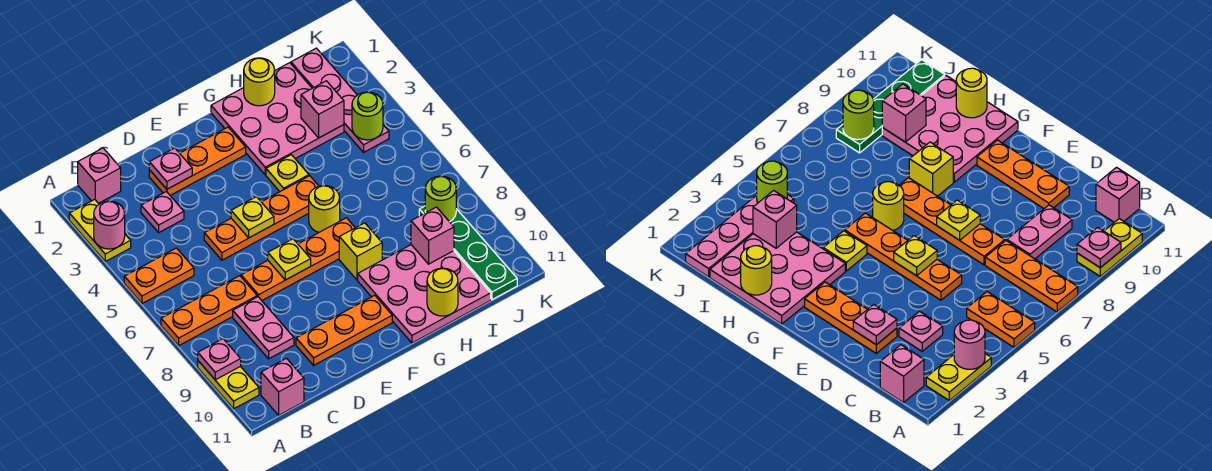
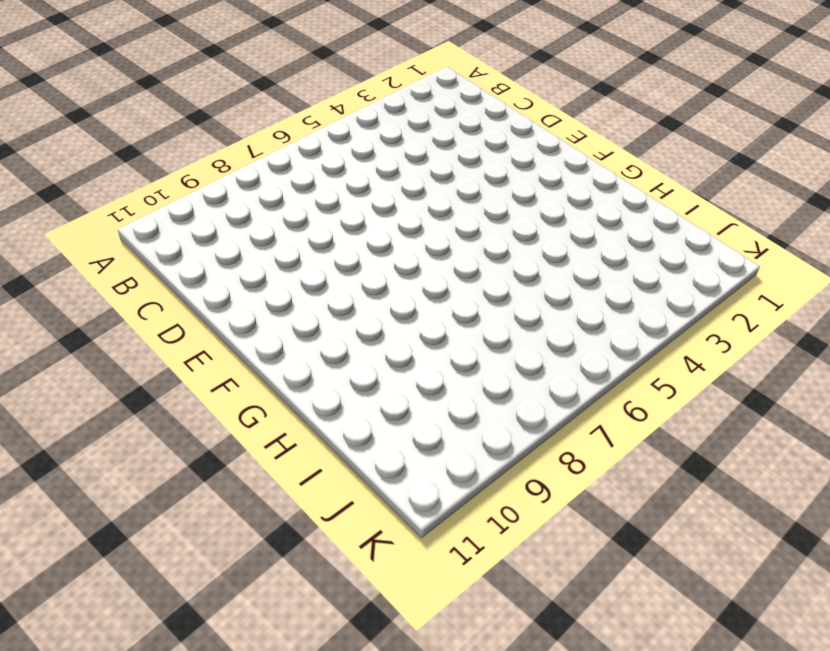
none -> yellow plate A2:A3 level 1
none -> orange plate A5:B5 level 1
none -> orange plate A7:C7 level 1
none -> yellow plate A9:A10 level 1

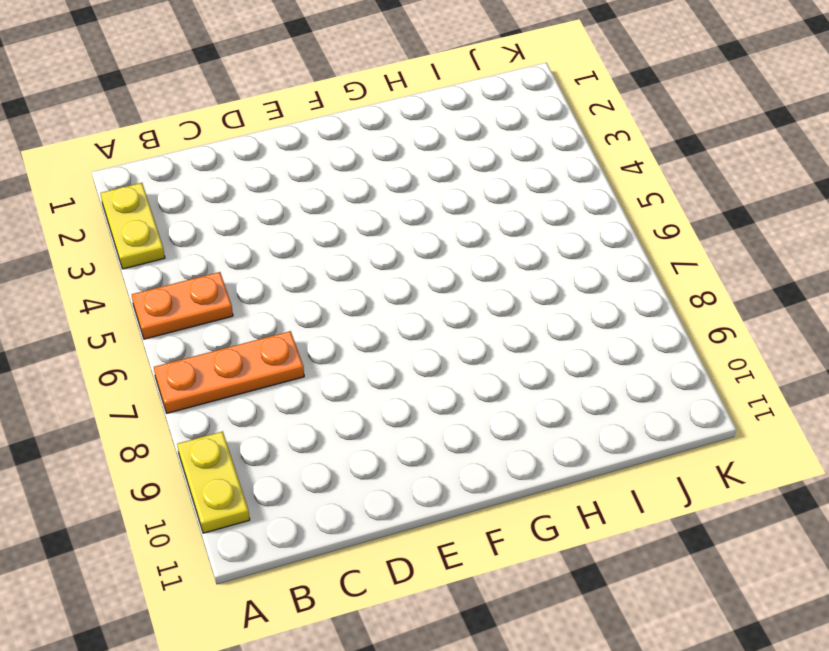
none -> pink brick B1 level 1
none -> pink brick B11 level 1
none -> pink plate C3 level 1
none -> pink plate C8:C9 level 1

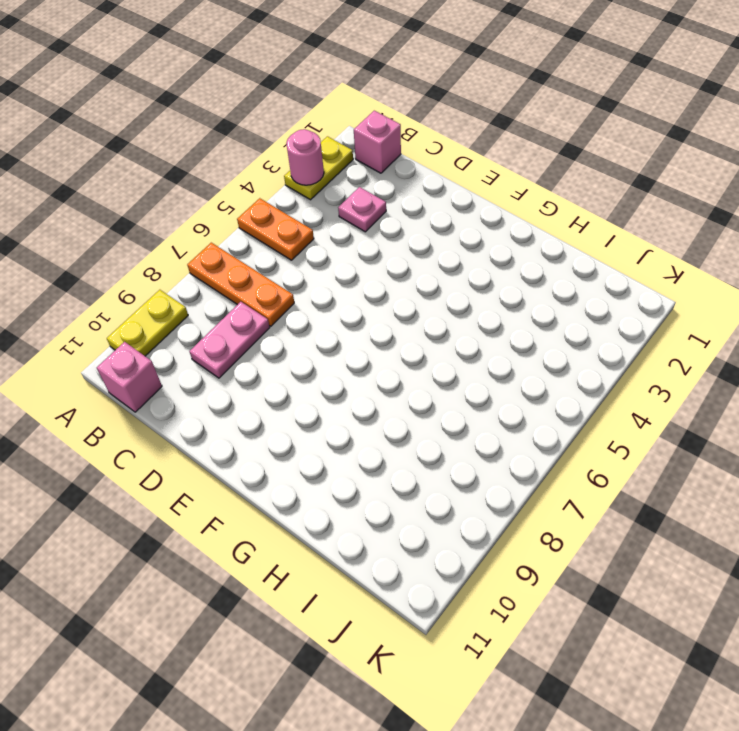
none -> orange plate D2:F2 level 1
none -> orange plate D5:G5 level 1
none -> orange plate D7:G7 level 1
none -> orange plate D10:F10 level 1

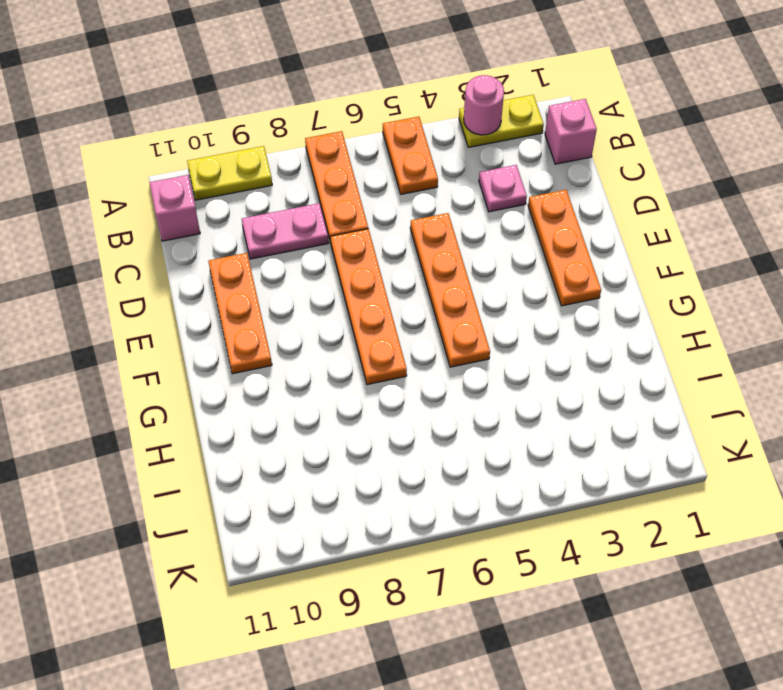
none -> pink plate G1:I3 level 1
none -> yellow plate G4 level 1
none -> yellow round brick G6 level 1
none -> yellow brick G8 level 1

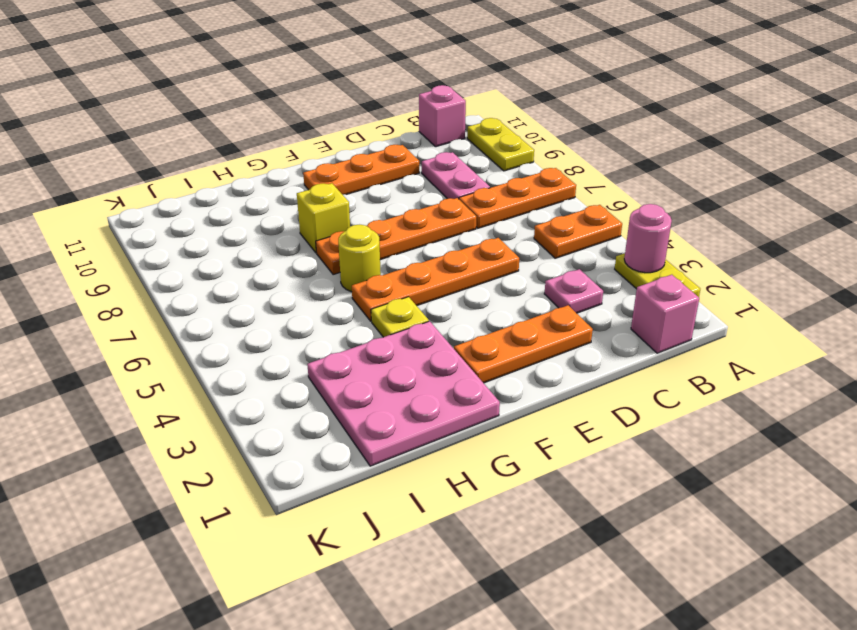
none -> pink plate G9:I11 level 1
none -> pink plate J1:J4 level 1
none -> green plate J8:J11 level 1
none -> pink plate A9 level 2

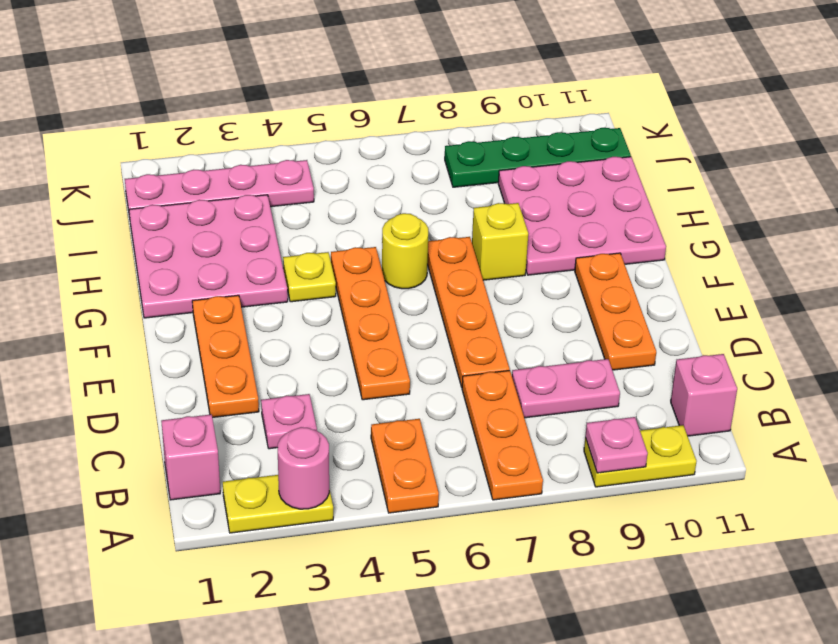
none -> pink plate D2 level 2
none -> yellow plate E5 level 2
none -> yellow plate E7 level 2
none -> yellow round brick H1 level 2

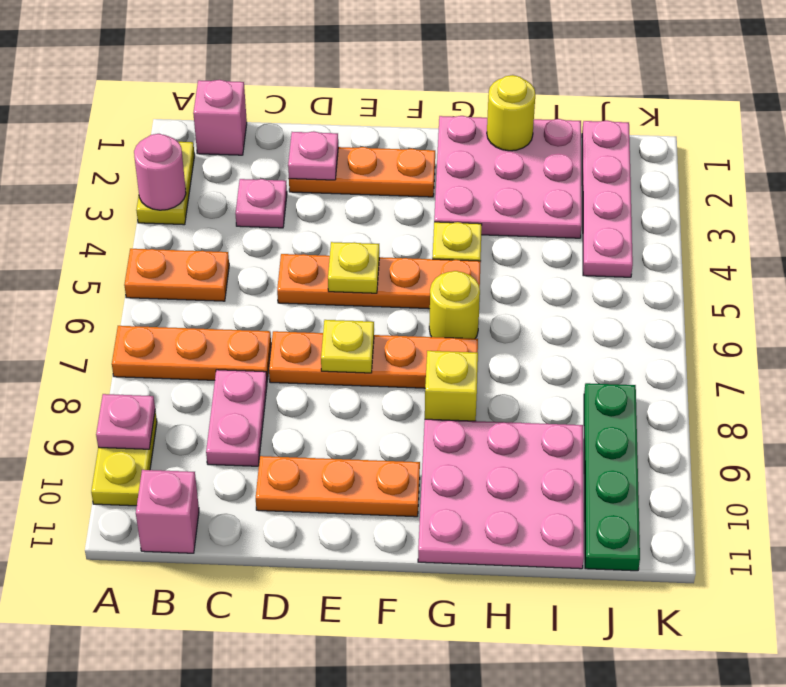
none -> yellow round brick H11 level 2
none -> pink brick I3 level 2
none -> pink brick I9 level 2
none -> lime round brick J4 level 2

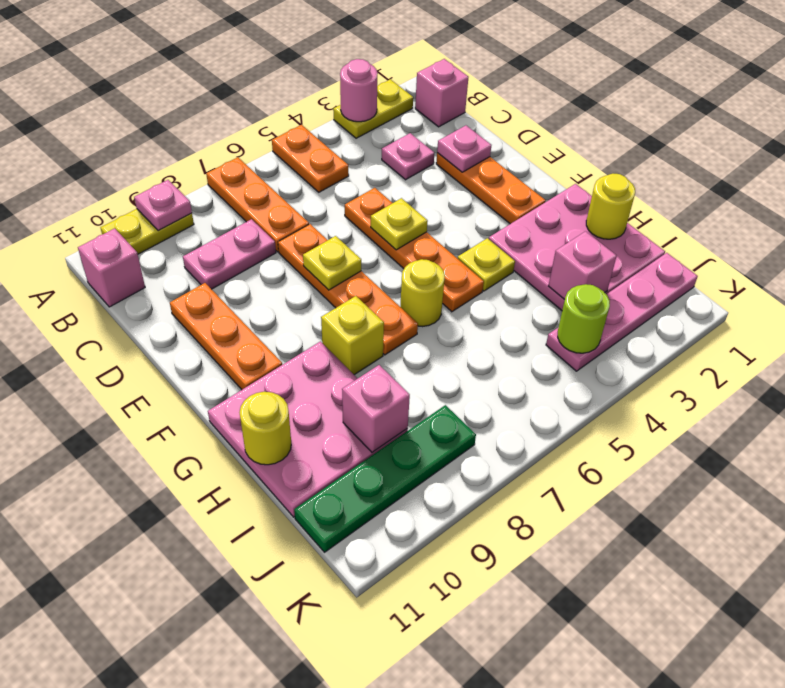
none -> lime round brick J8 level 2

